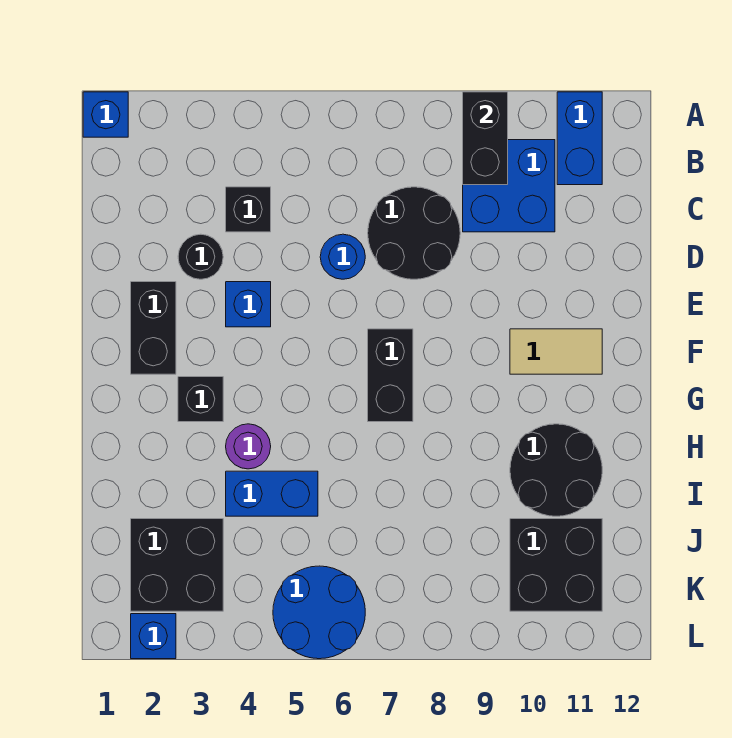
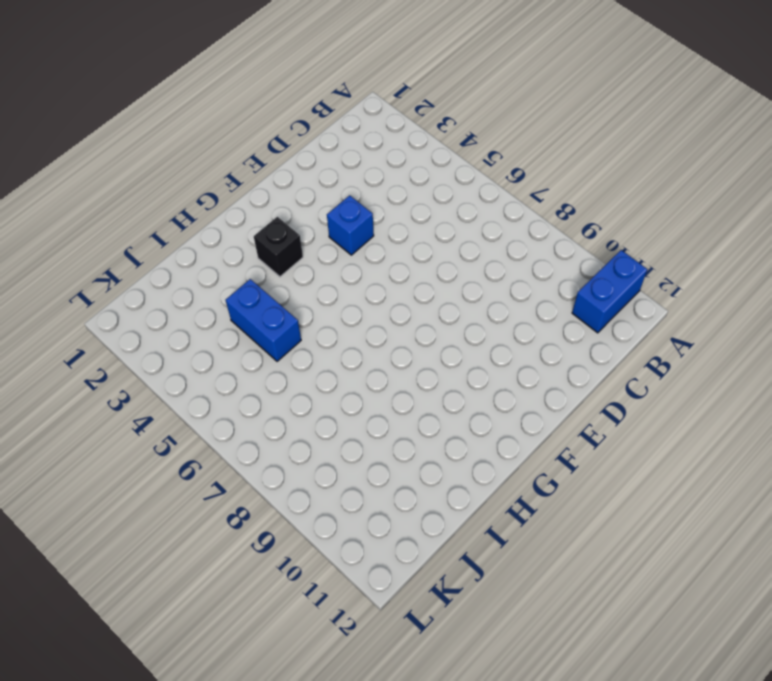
none -> blue brick A1 level 1
none -> blue brick B9:C10 level 1
none -> black brick C4 level 1

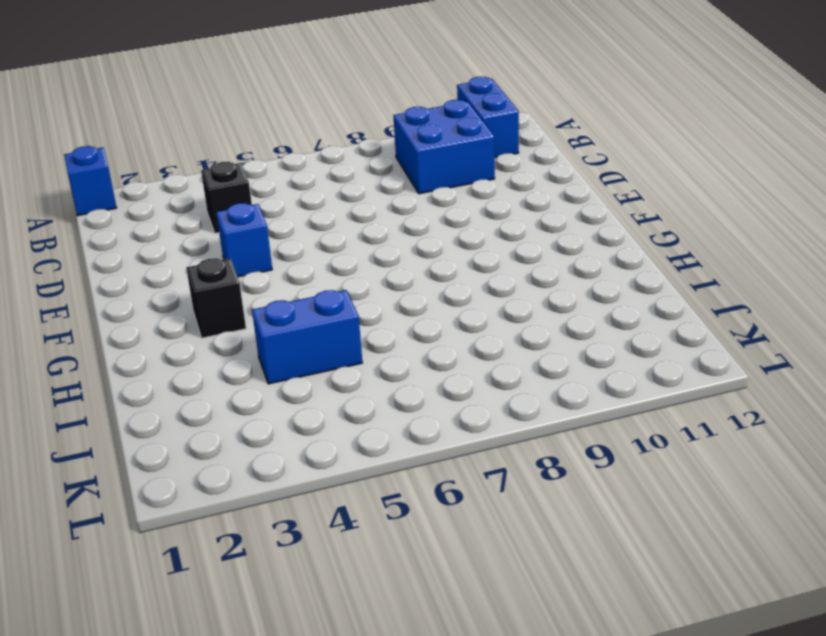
none -> black round brick C7:D8 level 1
none -> black round brick D3 level 1
none -> blue round brick D6 level 1

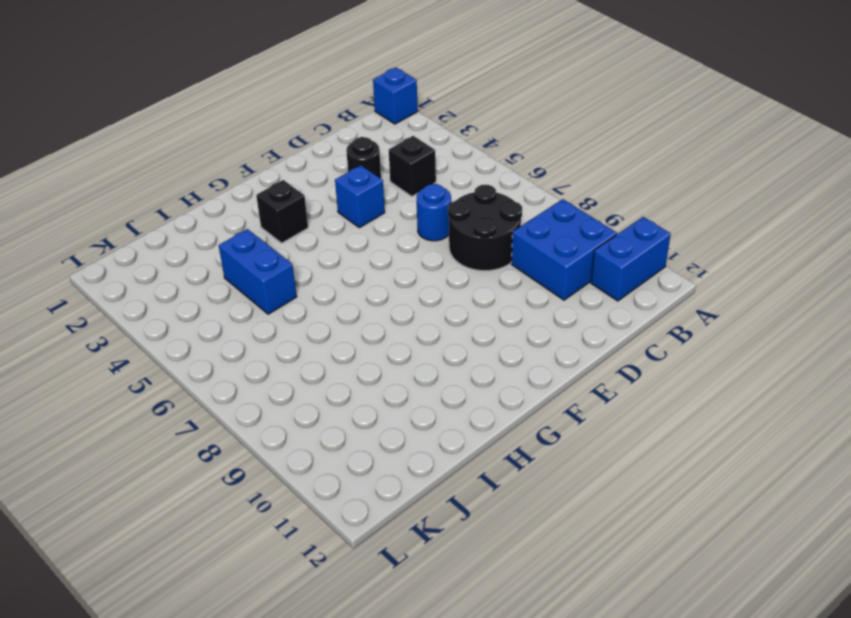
none -> black brick E2:F2 level 1
none -> black brick F7:G7 level 1
none -> tan tile F10:F11 level 1

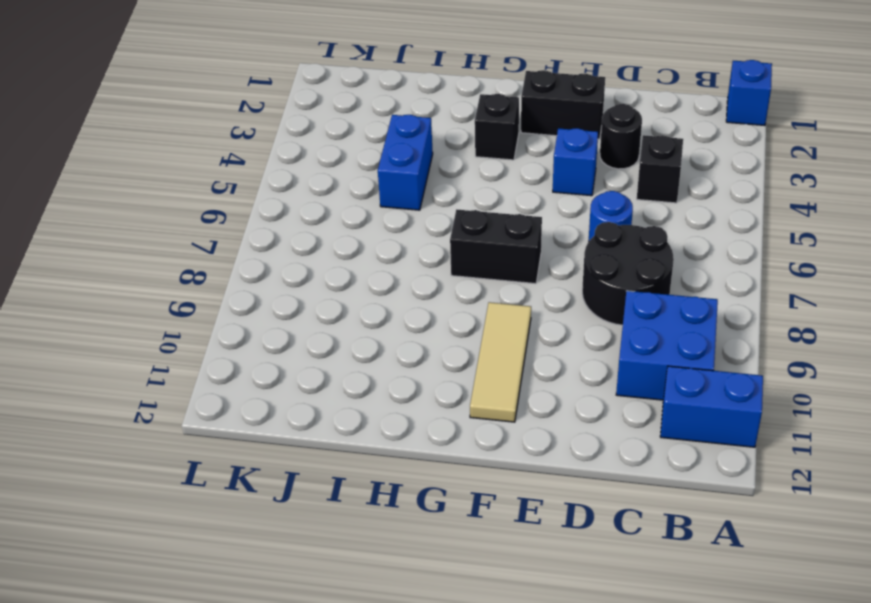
tan tile F9:F11 level 1 -> tan tile F10:F11 level 1
none -> purple round brick H4 level 1
none -> black round brick H10:I11 level 1
none -> black brick J2:K3 level 1

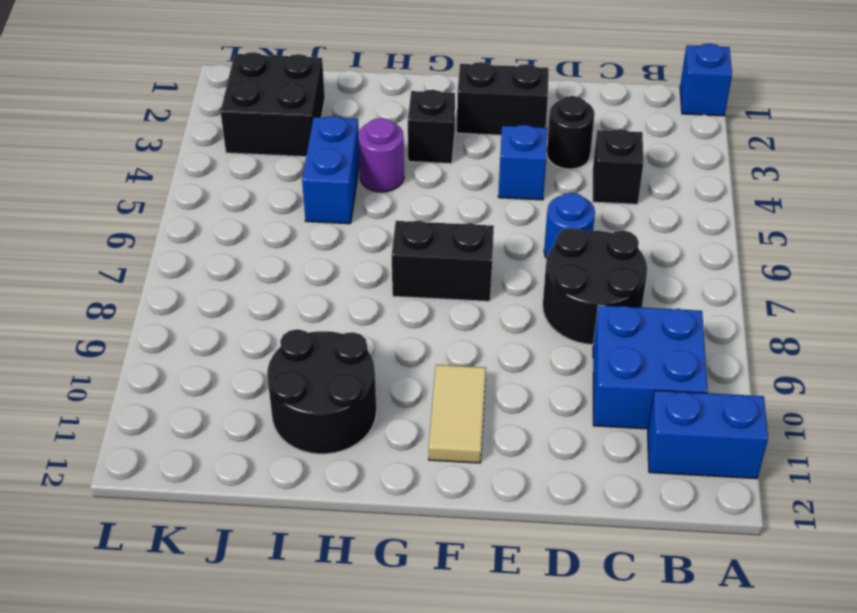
none -> black brick J10:K11 level 1
none -> blue round brick K5:L6 level 1
none -> blue brick L2 level 1

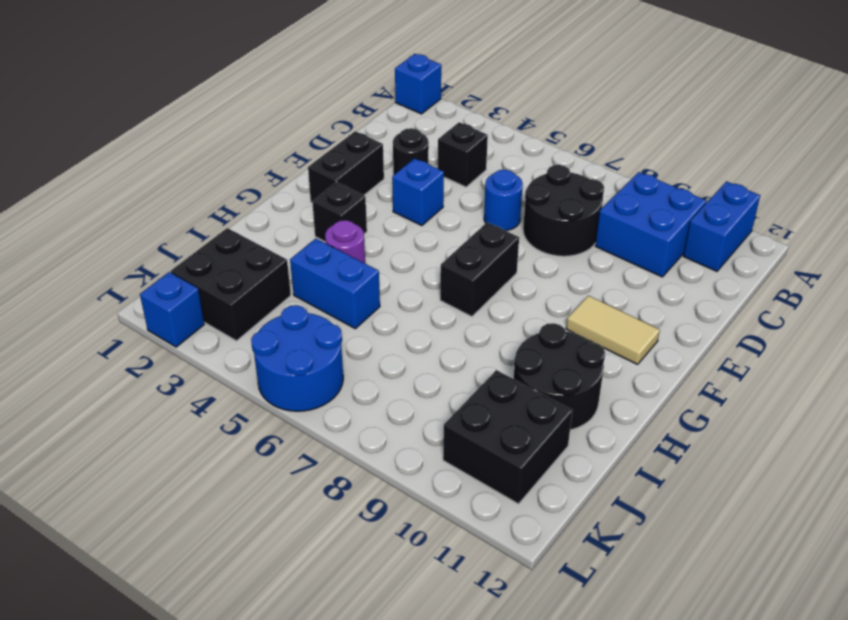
none -> black brick A9:B9 level 2

